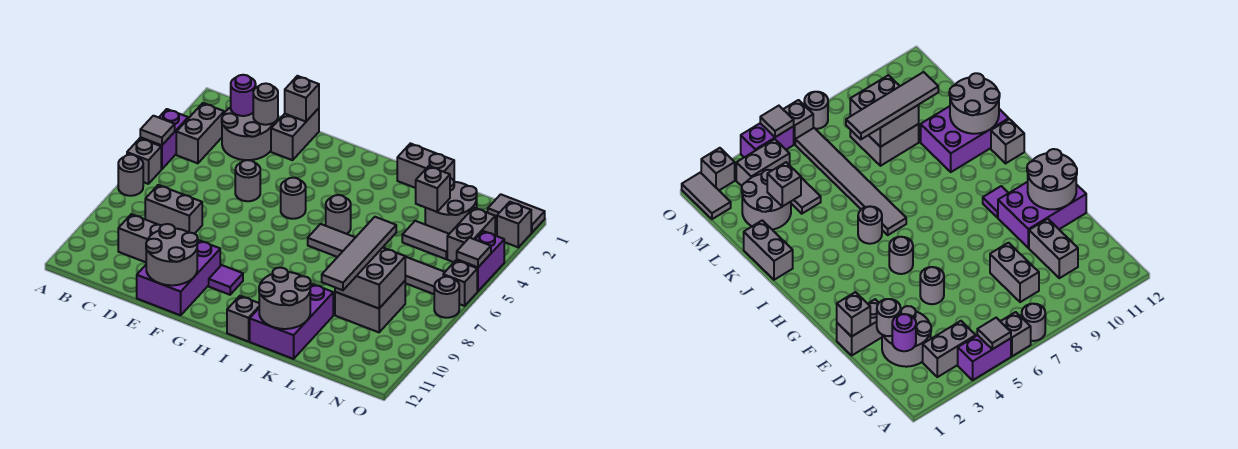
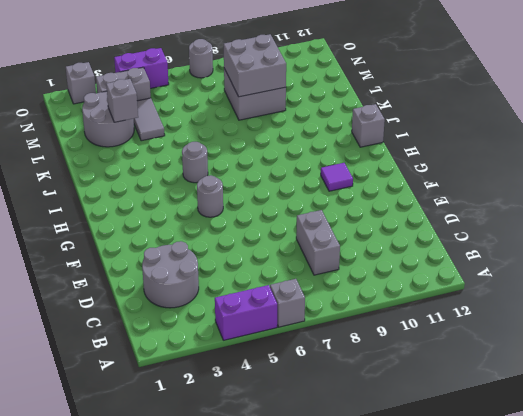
none -> grey round brick A7 level 1
none -> grey brick B3:B4 level 1
none -> grey brick C10:D10 level 1
none -> grey brick E1:E2 level 1

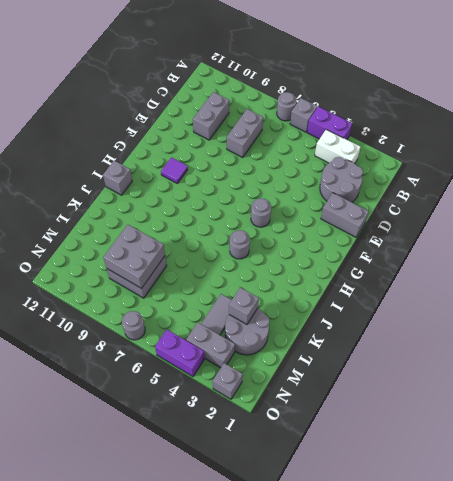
white brick B3:B4 level 1 -> grey brick B3:B4 level 1
none -> grey round brick E5 level 1
none -> purple brick E10:F12 level 1
none -> grey tile I6:N6 level 1
none -> grey brick J1:K1 level 1

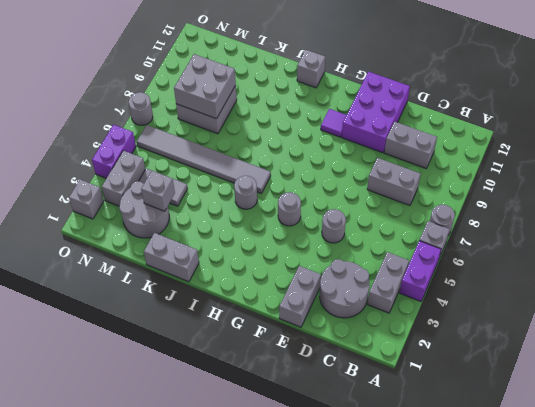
none -> purple brick J10:K12 level 1
none -> grey tile N1:O1 level 1
none -> grey brick O6 level 1
none -> grey tile A5 level 2

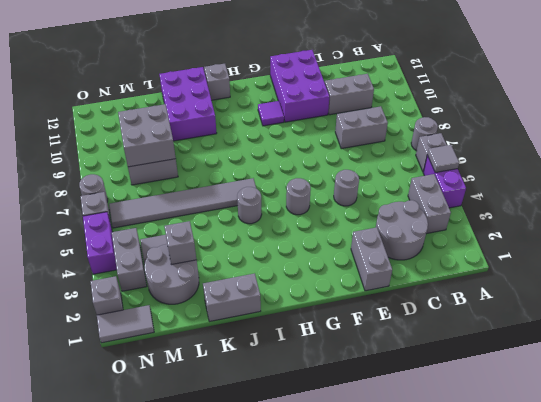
none -> purple round brick C2 level 2
none -> grey round brick D2 level 2
none -> grey brick E1 level 2
none -> grey round brick E11:F12 level 2

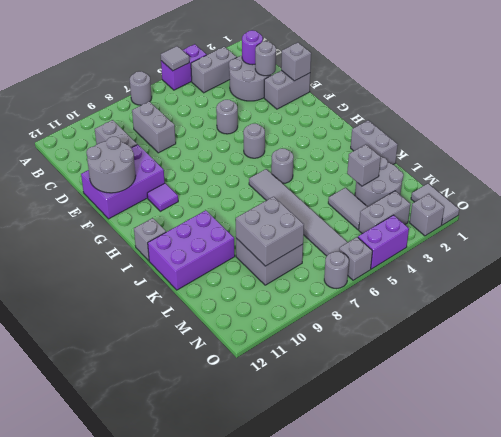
none -> grey brick A6 level 1
none -> grey round brick J11:K12 level 2
none -> grey tile O5 level 2
none -> grey tile L7:L10 level 3

